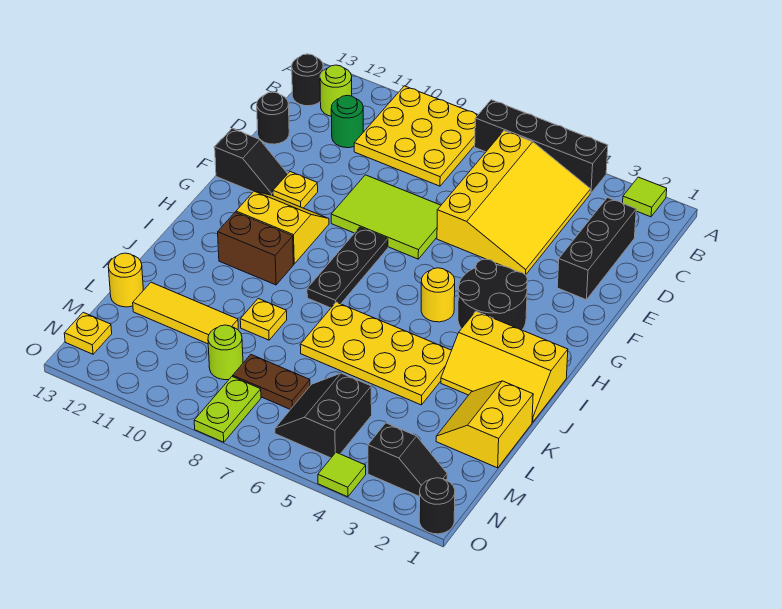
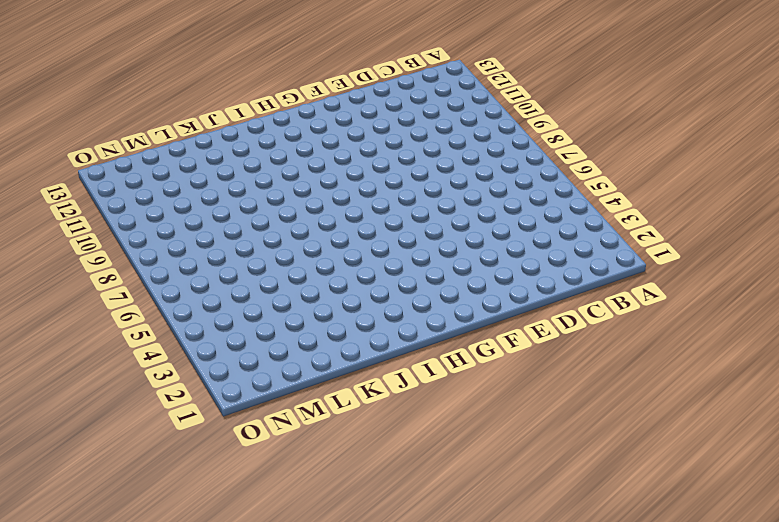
none -> lime tile A2 level 1
none -> black brick A4:A7 level 1
none -> yellow plate A8:C10 level 1
none -> yellow slope B4:E6 level 1 top 6

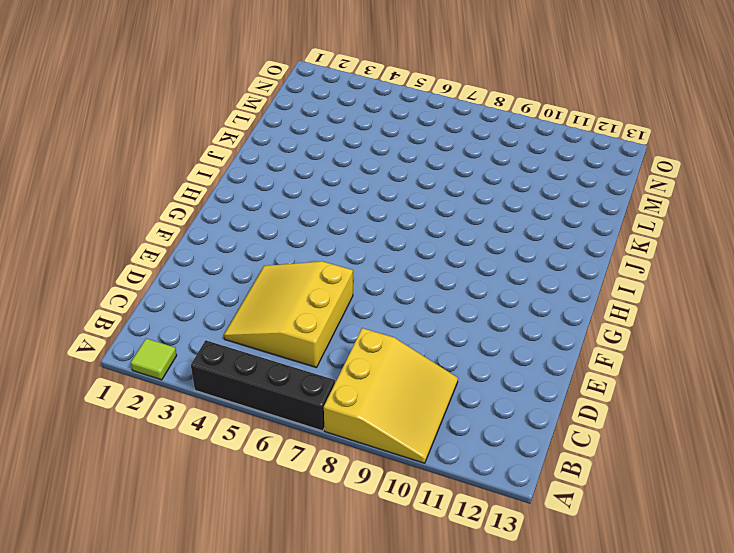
yellow slope A8:C10 level 1 top 8 -> yellow plate A8:C10 level 1
yellow slope C4:E6 level 1 top 6 -> yellow slope B4:E6 level 1 top 6
none -> lime round brick B12 level 1
none -> black round brick B13 level 1
none -> black brick C2:E2 level 1
none -> green round brick C11 level 1

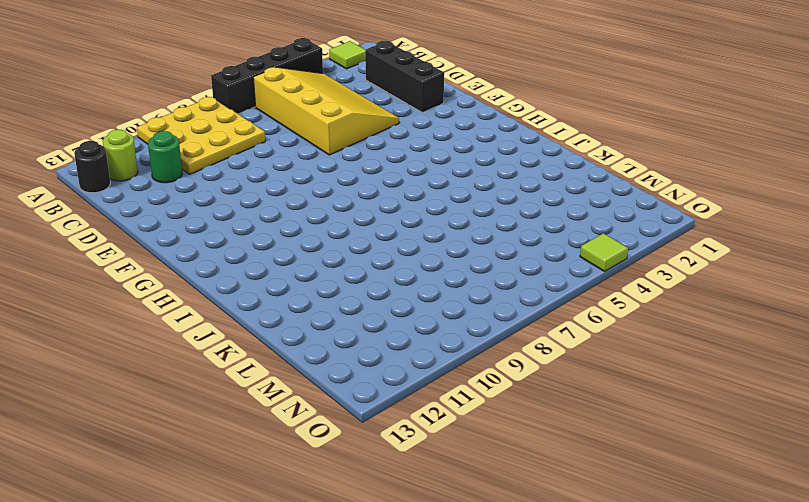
none -> black round brick D13 level 1
none -> lime tile E7:F9 level 1
none -> yellow plate F11 level 1
none -> black slope F12:F13 level 1 top 13

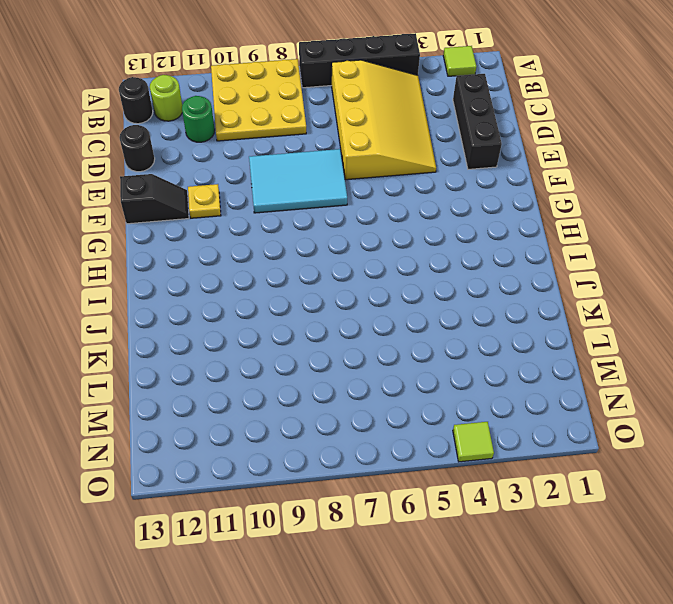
cyan tile E7:F9 level 1 -> lime tile E7:F9 level 1
none -> black round brick G3:H4 level 1
none -> black plate G8:I8 level 1
none -> yellow slope G10:H11 level 1 top H
none -> yellow round brick H5 level 1

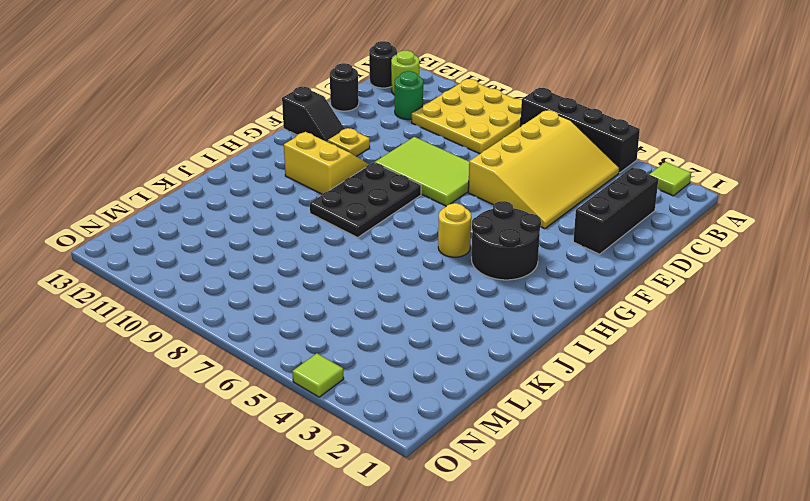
black plate G8:I9 level 1 -> black plate G8:I8 level 1
none -> yellow slope I1:J3 level 1 top I
none -> brown brick I10:I11 level 1
none -> yellow plate J4:K7 level 1
none -> yellow slope K1:L2 level 1 top 1

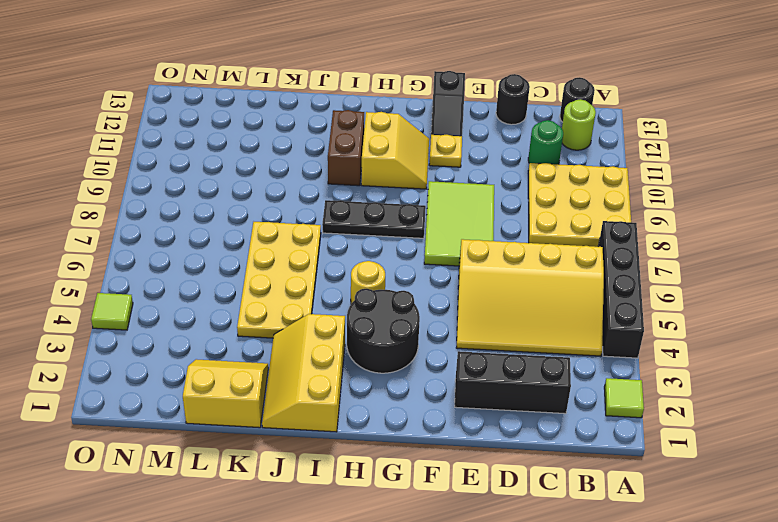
none -> yellow plate K9 level 1
none -> yellow tile L10:L12 level 1
none -> yellow round brick L13 level 1
none -> black slope M5:N6 level 1 top 5

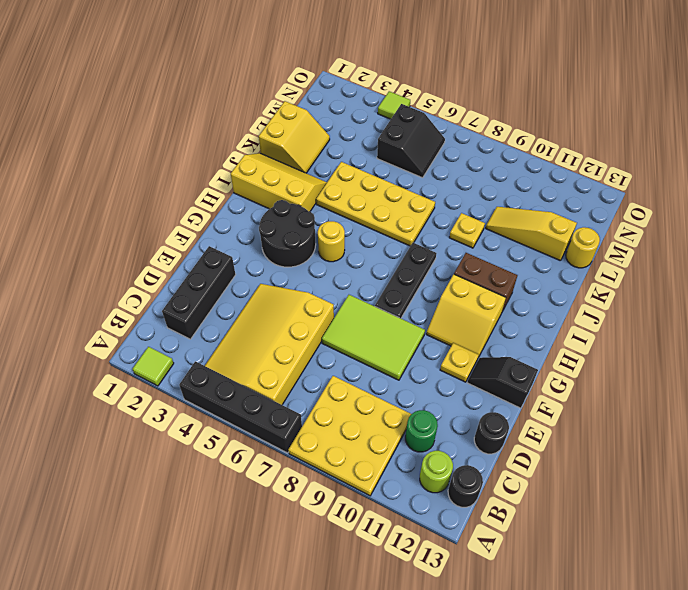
yellow slope L10:L12 level 1 top 12 -> yellow tile L10:L12 level 1
none -> brown plate M7:M8 level 1
none -> lime round brick M9 level 1
none -> black slope N2:N3 level 1 top 3
none -> lime plate N8:O8 level 1

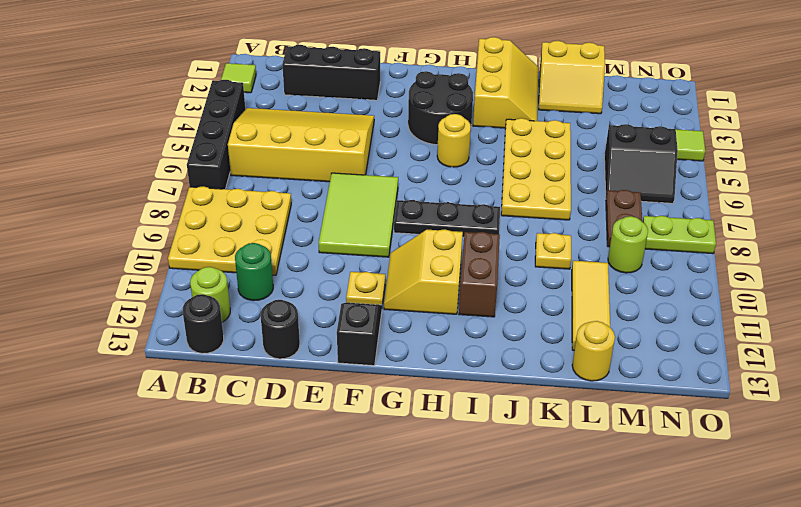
none -> black slope N2:N3 level 1 top 3
none -> yellow plate N13 level 1
none -> black round brick O1 level 1

